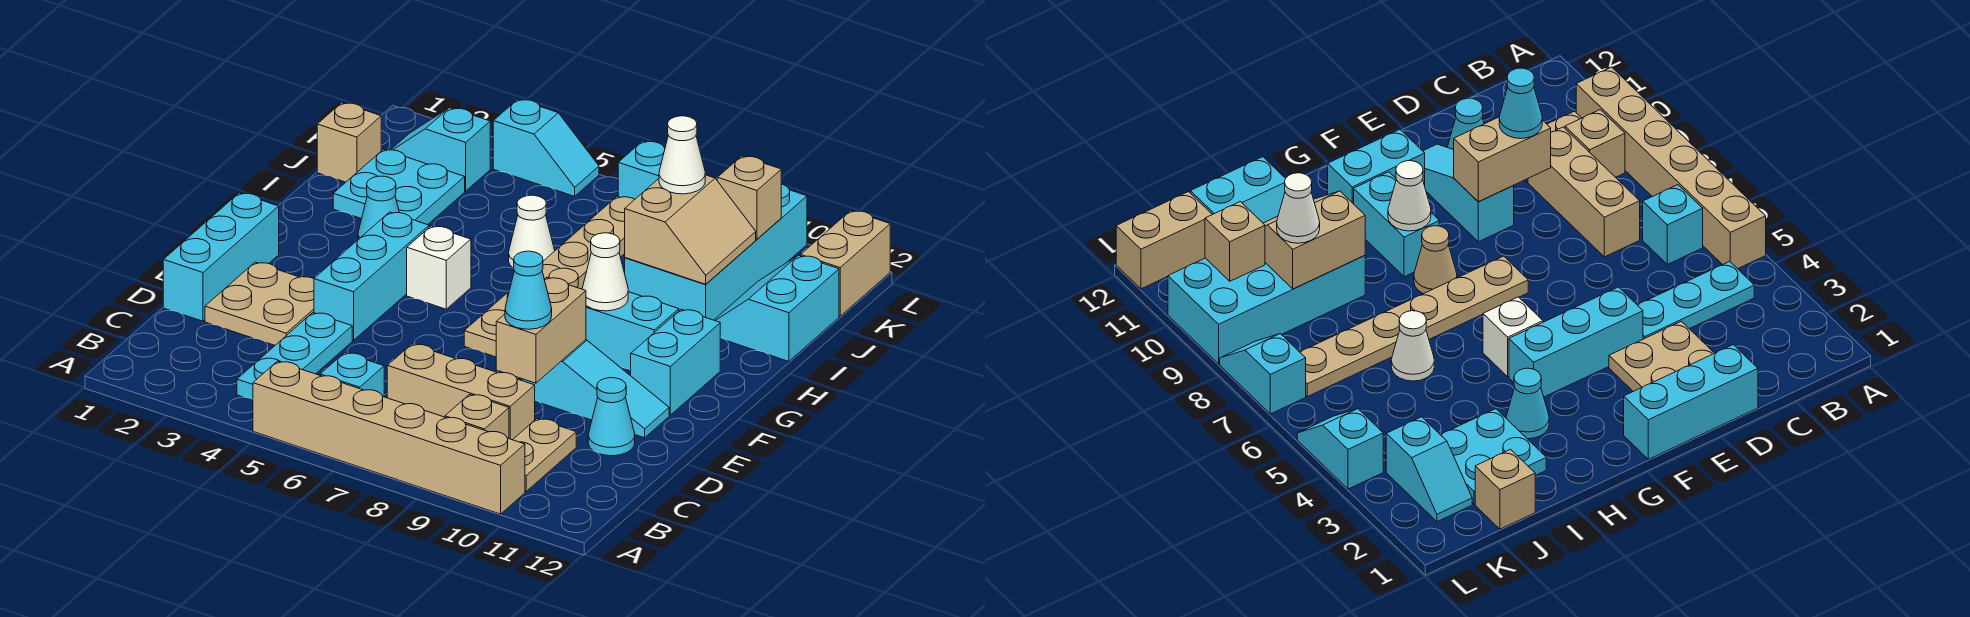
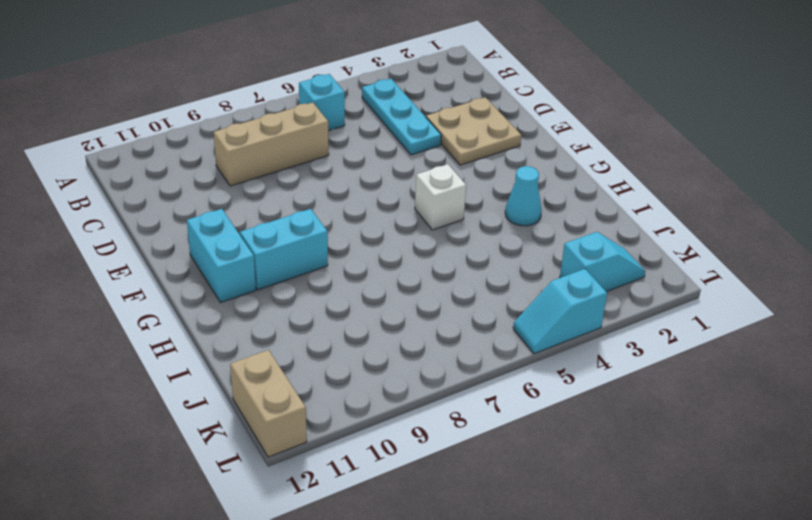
none -> tan brick A5:A10 level 1
none -> tan brick B9 level 1
none -> tan plate B10:C10 level 1
none -> cyan brick D1:F1 level 1

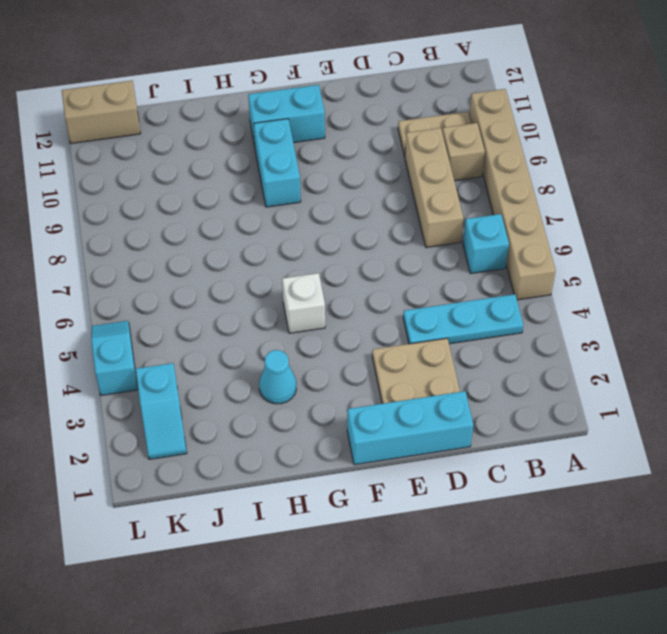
none -> cyan cone D11 level 1
none -> cyan brick E4:G4 level 1
none -> cyan slope E9:E11 level 1 top 9
none -> tan plate F7:K7 level 1

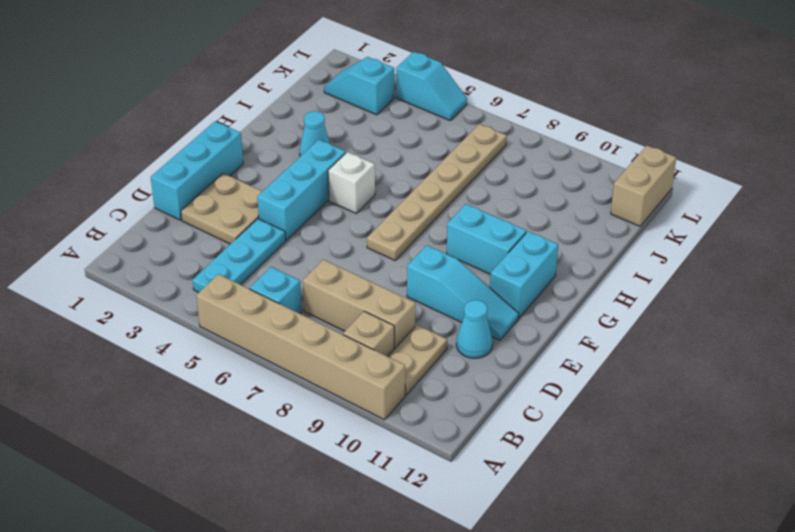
none -> tan cone G8 level 1
none -> cyan plate I2:J3 level 1
none -> white cone I6 level 1
none -> cyan brick I9:L10 level 1

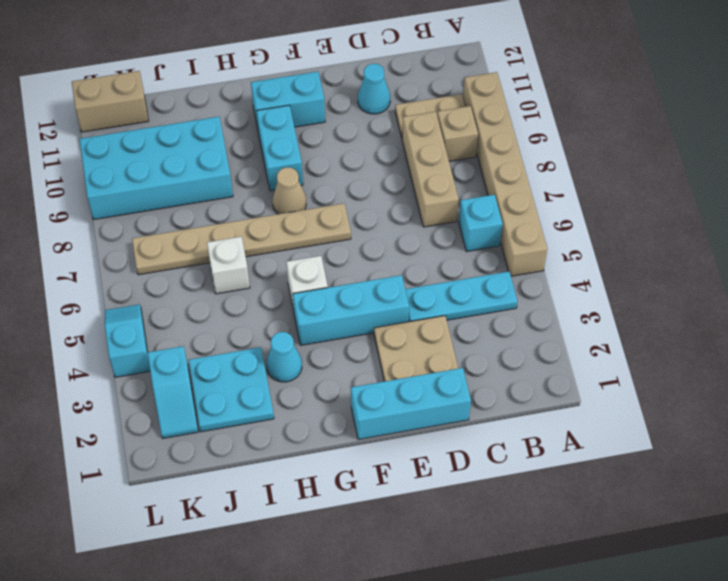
white brick I6 level 1 -> white cone I6 level 1
none -> cyan slope E9:E11 level 1 top 9
none -> cyan slope I11:J12 level 1 top 12
none -> tan brick J1 level 1
none -> cyan slope L7:L8 level 1 top 7

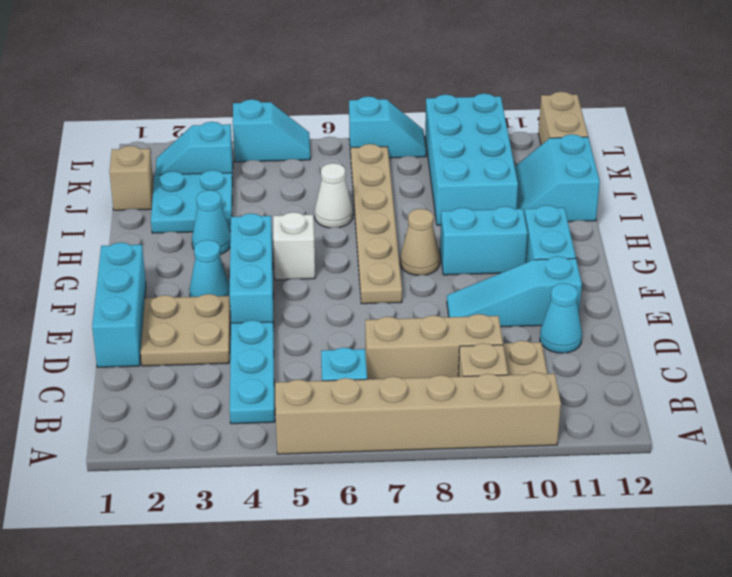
cyan slope E9:E11 level 1 top 11 -> cyan slope E9:E11 level 1 top 9
cyan cone F3 level 1 -> cyan cone D9 level 3
none -> tan brick D9:E9 level 2
none -> white cone G9 level 2
none -> tan slope I9:J10 level 2 top 9
none -> tan brick K10 level 2

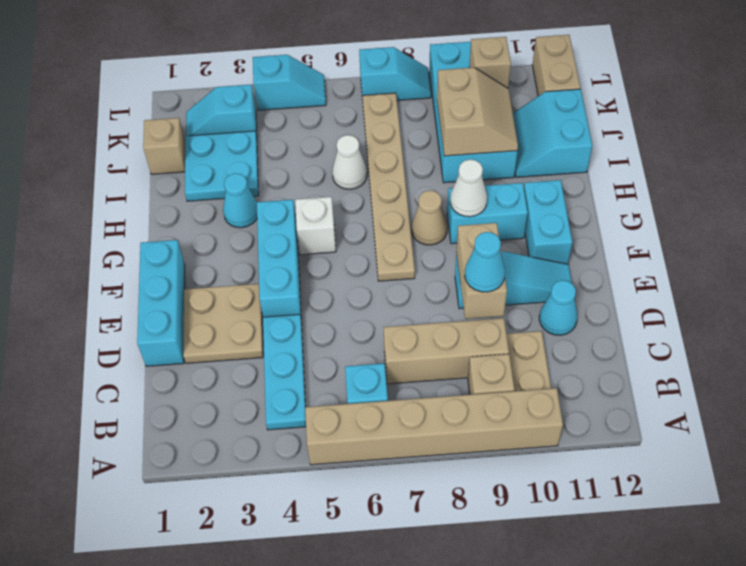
none -> white cone J9 level 3

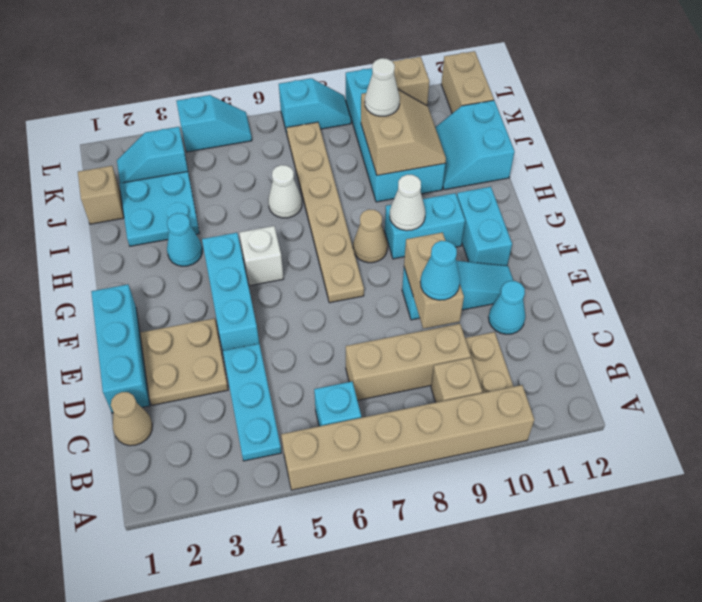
tan cone C1 level 1 -> none

